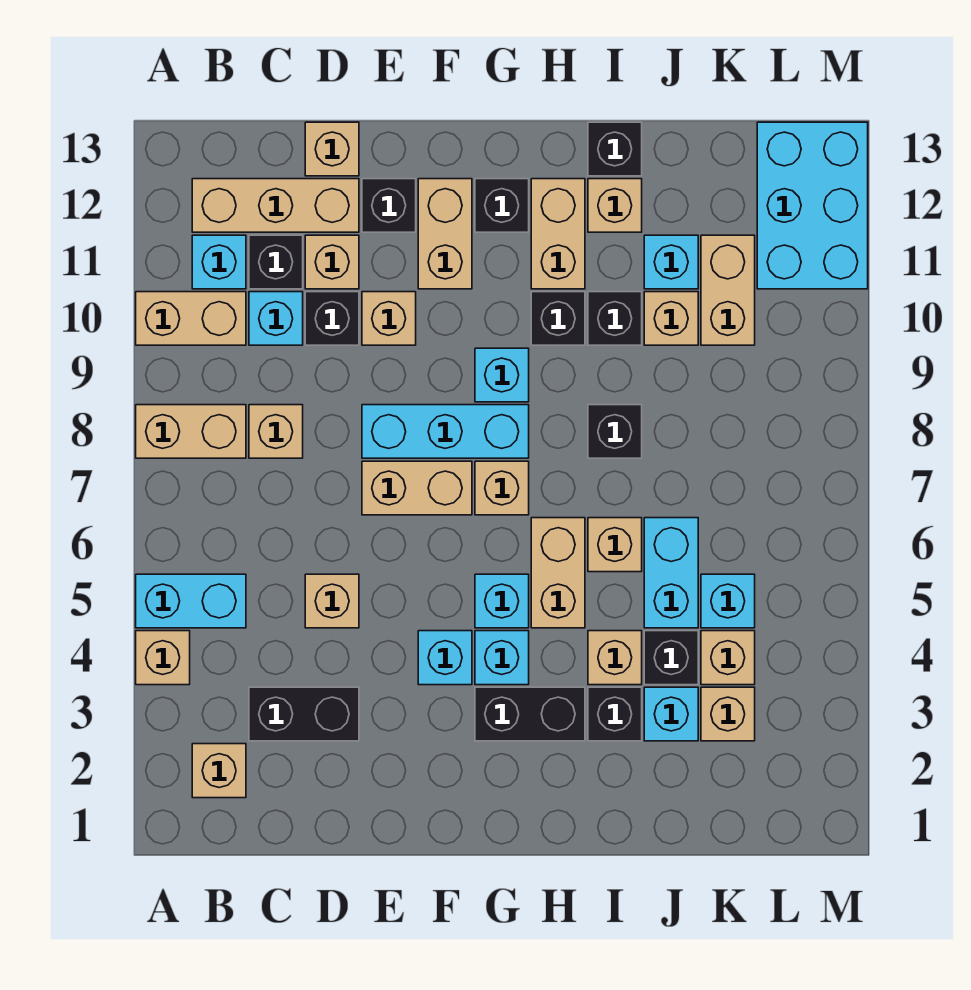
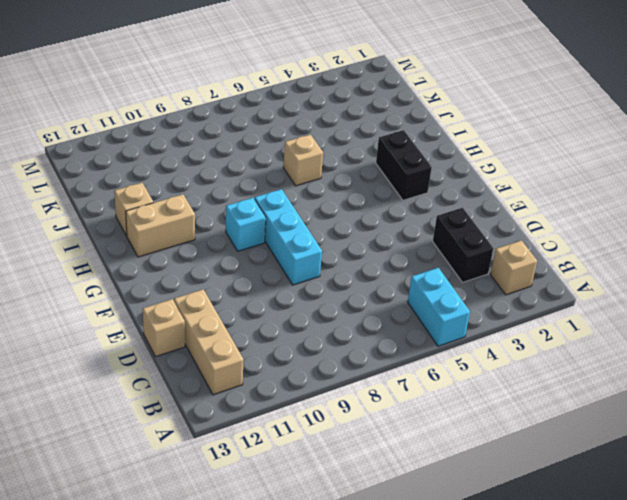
none -> tan brick A4 level 1
none -> tan brick A8:B8 level 1
none -> tan brick A10:B10 level 1
none -> cyan brick B11 level 1

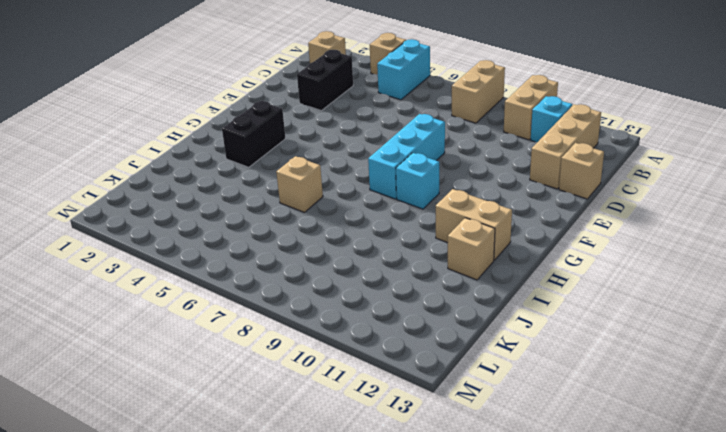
none -> tan brick C8 level 1
none -> cyan brick C10 level 1
none -> black brick C11 level 1
none -> tan brick D5 level 1

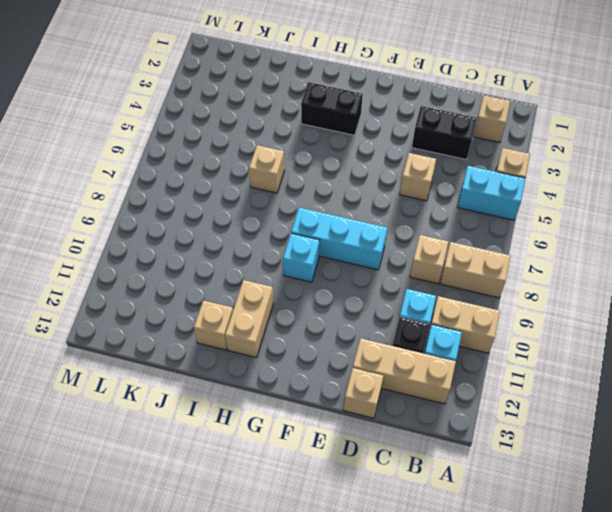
none -> black brick D10 level 1
none -> tan brick D11 level 1
none -> tan brick E7:F7 level 1
none -> tan brick E10 level 1

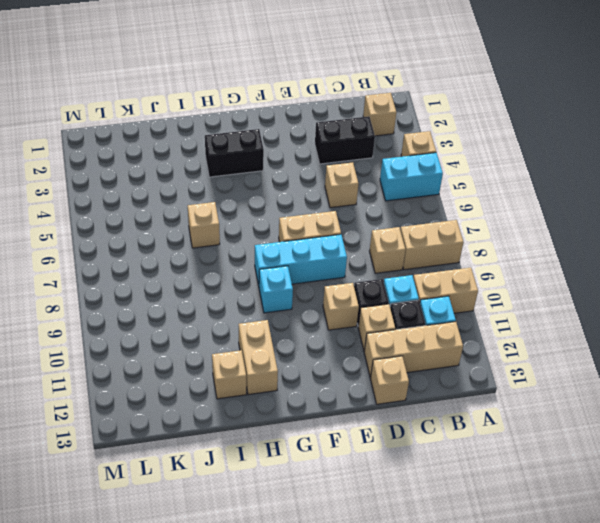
none -> black brick E12 level 1
none -> cyan brick F4 level 1
none -> tan brick F11:F12 level 1
none -> cyan brick G4 level 1

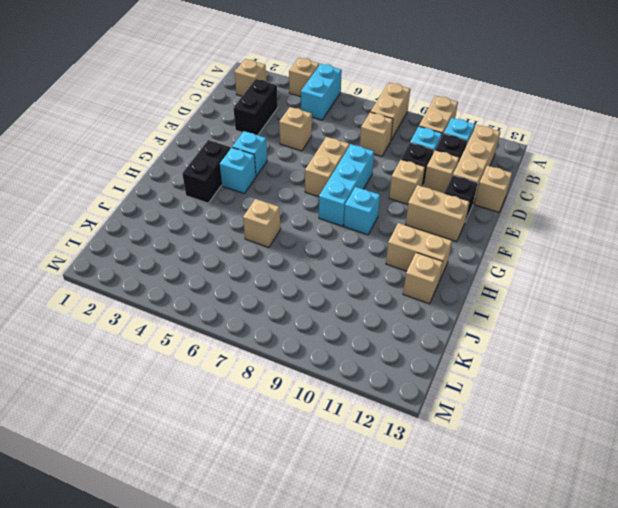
none -> cyan brick G5 level 1
none -> tan brick G7 level 1
none -> black brick G12 level 1
none -> tan brick H5:H6 level 1

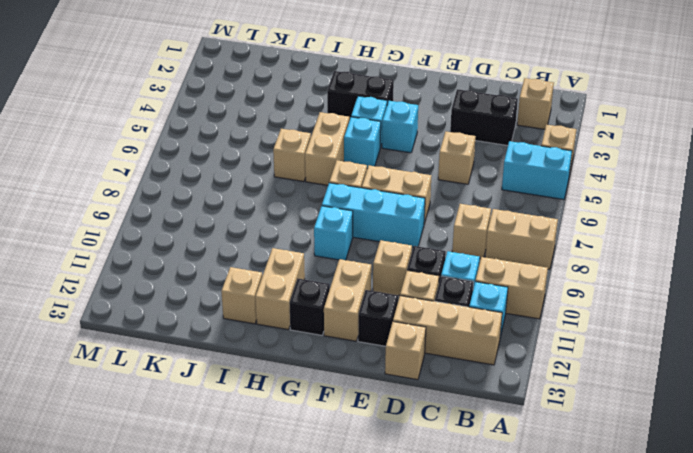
none -> black brick H10 level 1
none -> black brick I3 level 1
none -> tan brick I4 level 1
none -> black brick I8 level 1

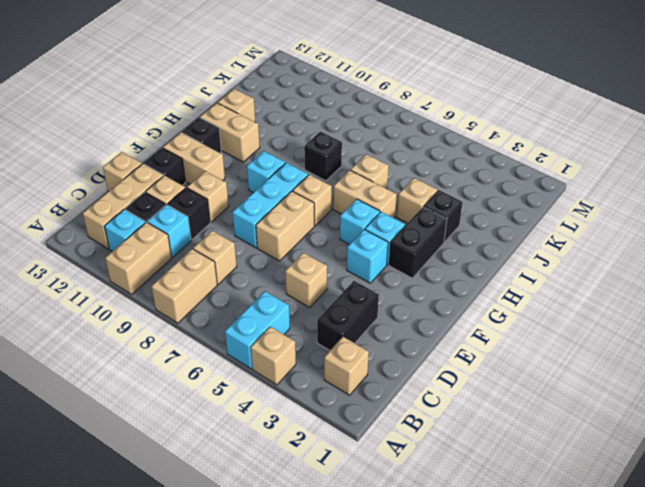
none -> black brick H10 level 1
none -> black brick I10 level 1
none -> black brick I13 level 1
none -> cyan brick J3 level 1

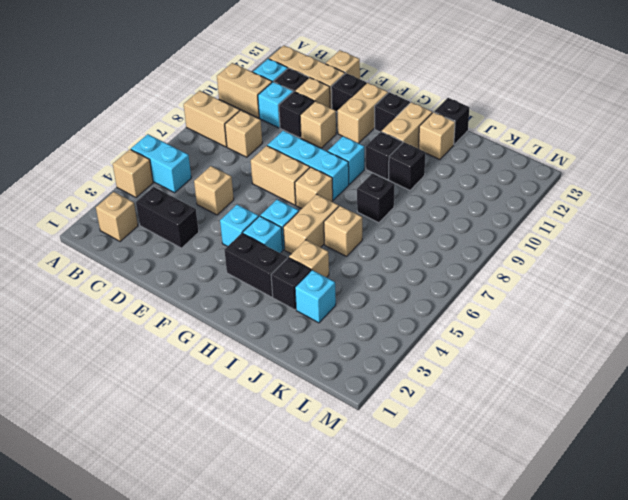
none -> black brick J4 level 1
none -> cyan brick J5:J6 level 1
none -> tan brick J10 level 1
none -> cyan brick J11 level 1

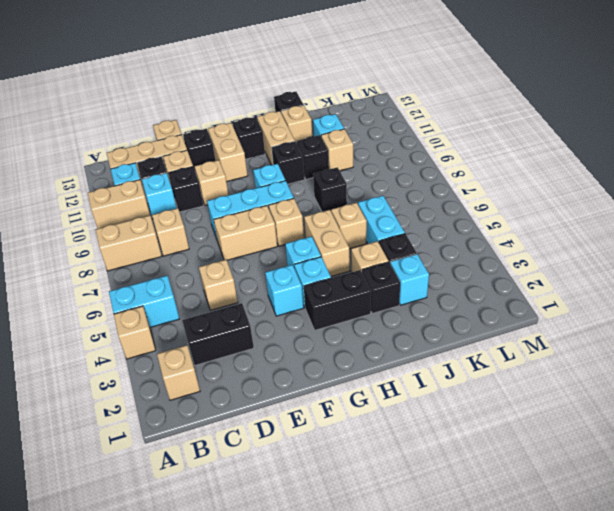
none -> tan brick K3 level 1
none -> tan brick K4 level 1
none -> cyan brick K5 level 1
none -> tan brick K10:K11 level 1

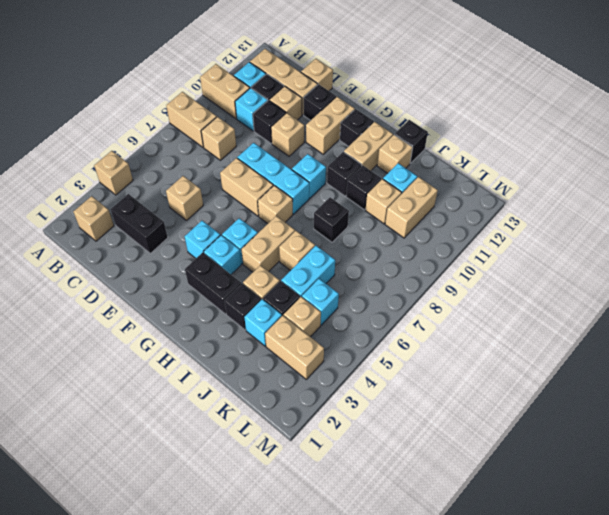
tan brick K3:L3 level 1 -> tan brick K3 level 1
none -> cyan brick A5:B5 level 1
none -> cyan brick L11:M13 level 1

